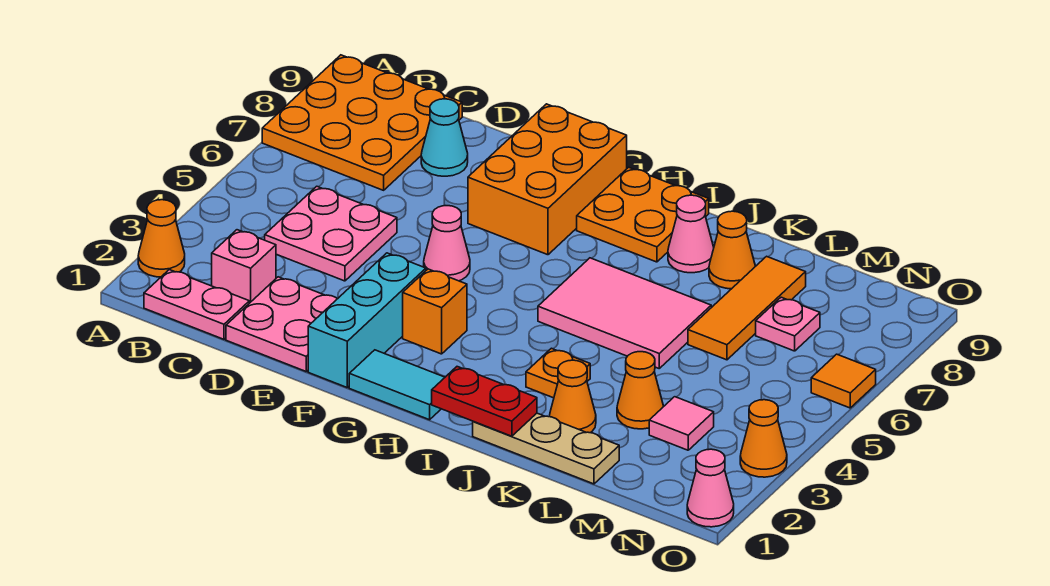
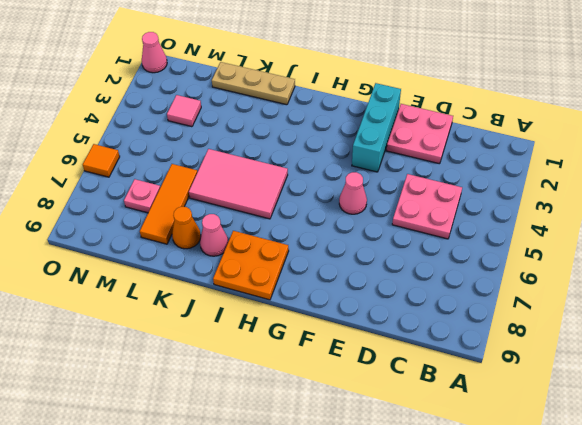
none -> orange cone A2 level 1
none -> orange plate A7:C9 level 1
none -> pink plate B1:C1 level 1

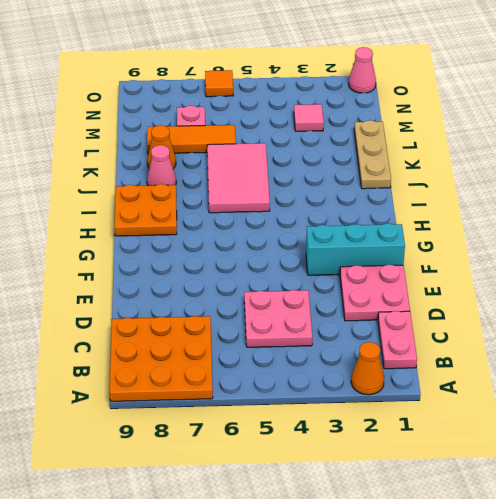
none -> pink brick C2 level 1
none -> cyan cone D8 level 1
none -> pink cone F5 level 1

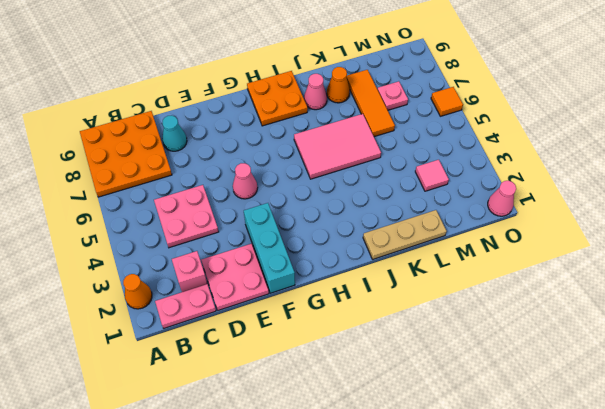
none -> orange brick F7:G9 level 1
none -> cyan tile G1:H1 level 1
none -> orange brick G3 level 1

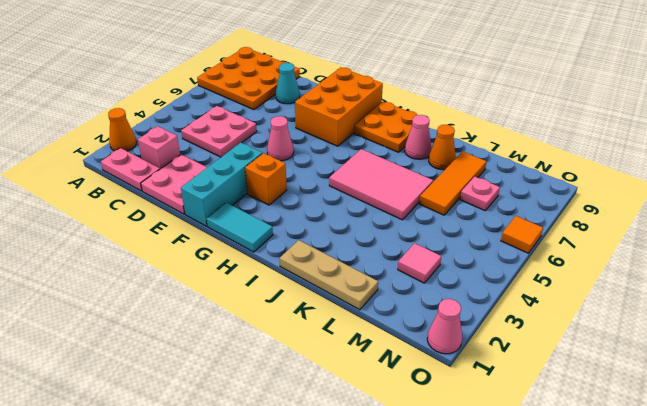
none -> orange plate J3 level 1
none -> orange cone K2 level 1
none -> orange cone L3 level 1

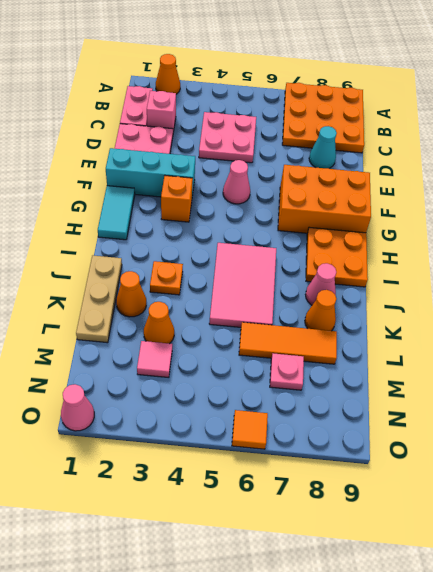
none -> orange cone O3 level 1
none -> red plate I1:J1 level 2

